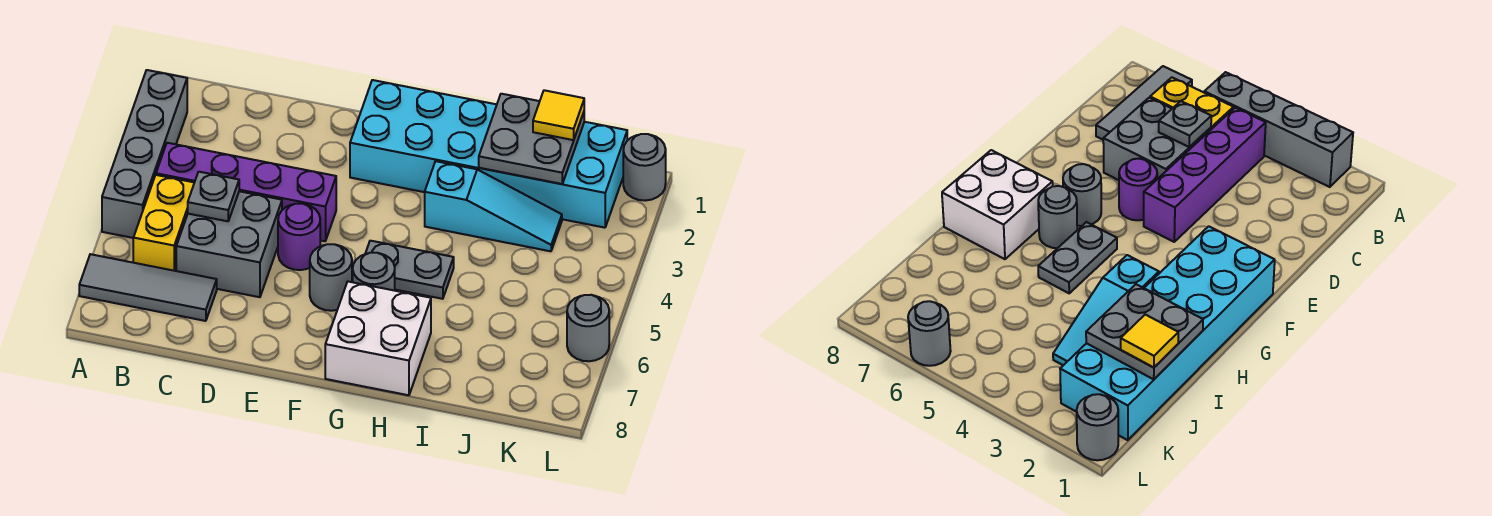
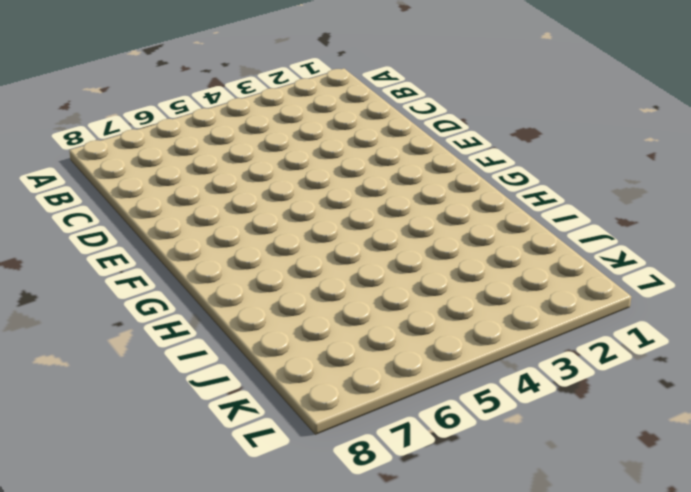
none -> grey brick A2:A5 level 1
none -> grey tile A7:C7 level 1
none -> purple brick B4:E4 level 1

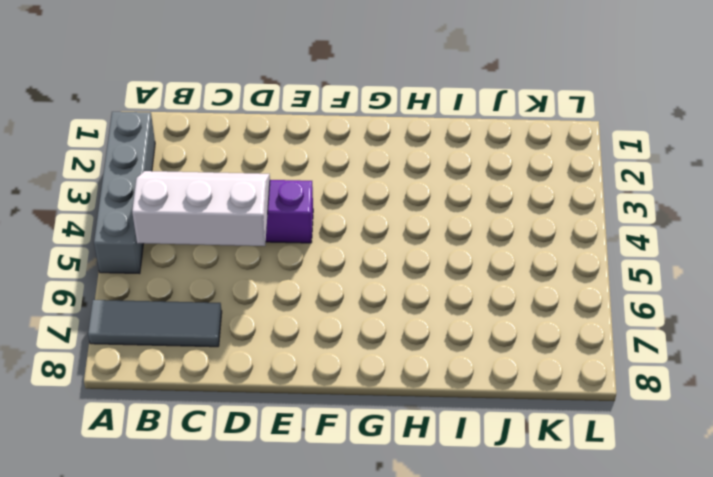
white slope B4:D5 level 2 top 5 -> grey plate C5 level 2
none -> yellow brick B5:B6 level 1
none -> grey brick C5:D6 level 1
none -> purple round brick E5 level 1

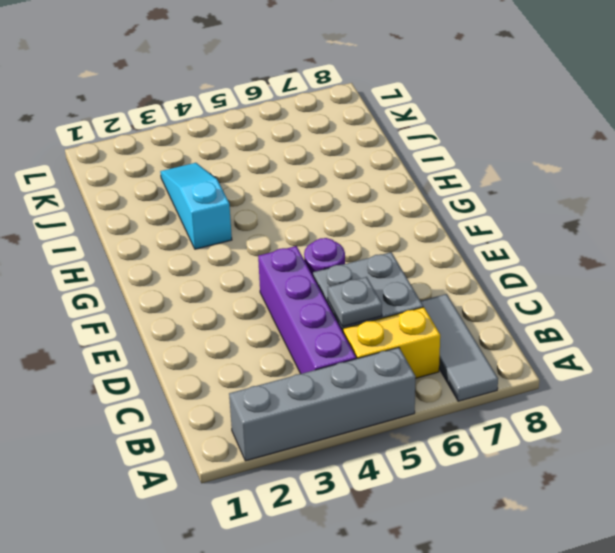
none -> cyan brick F1:K2 level 1
none -> grey round brick F6 level 1
none -> grey plate G5:H5 level 1

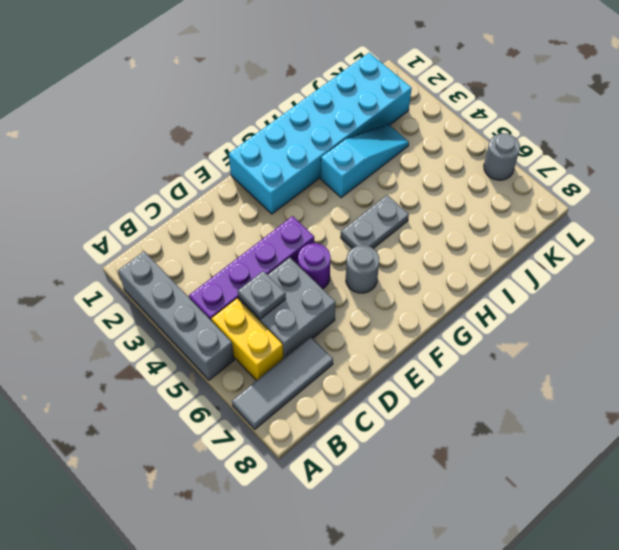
none -> grey round brick G6 level 1
none -> white brick G7:H8 level 1
none -> grey round brick L1 level 1

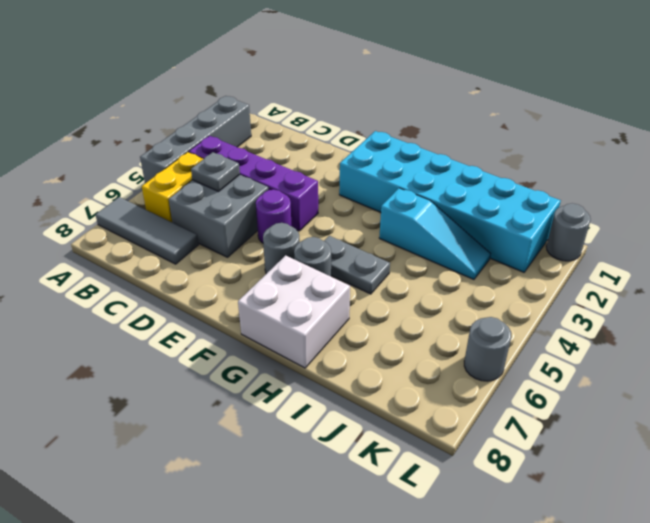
none -> grey plate I1:J2 level 2
none -> yellow tile J1 level 3

